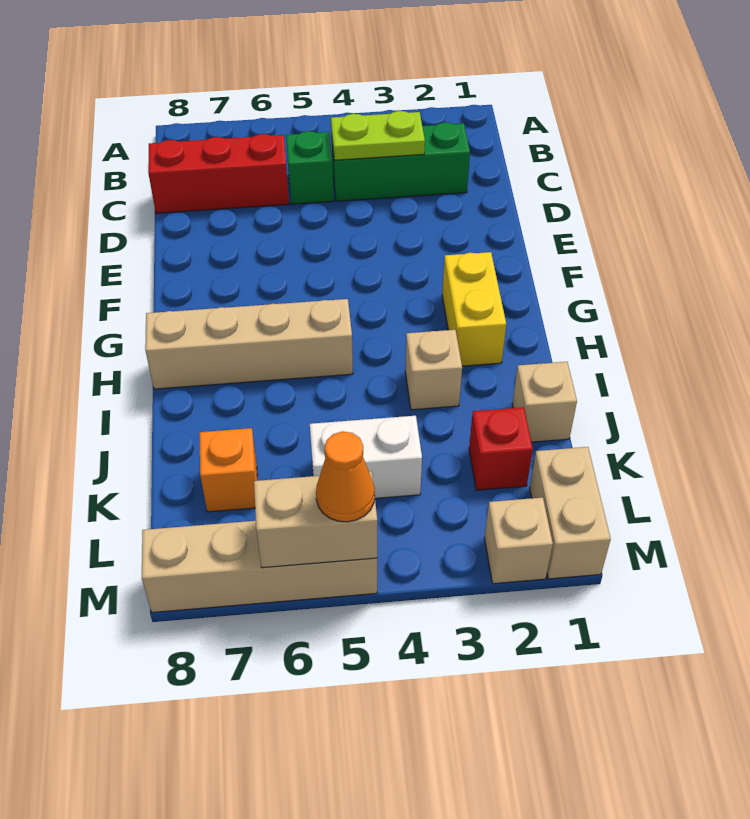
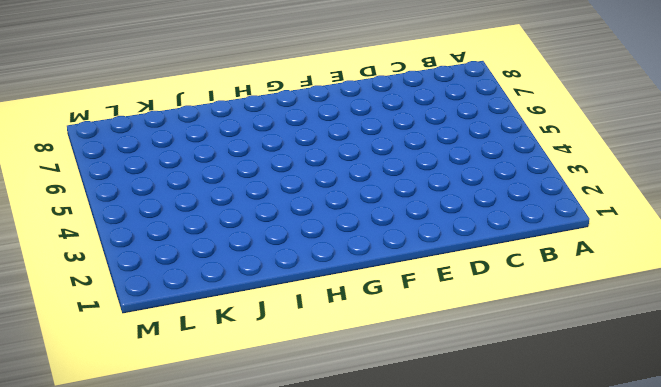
none -> green brick C2:C4 level 1
none -> green brick C5 level 1
none -> red brick C6:C8 level 1

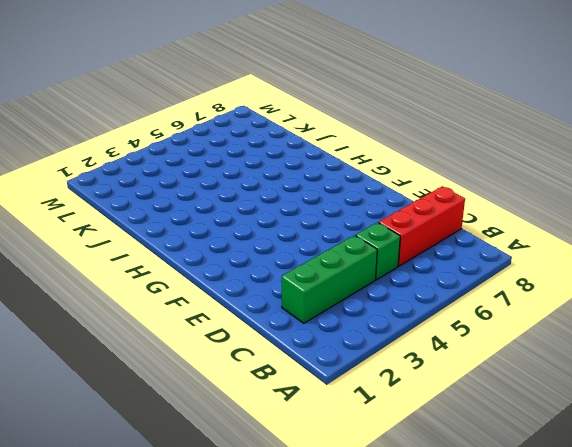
none -> yellow brick G2:H2 level 1
none -> tan brick H5:H8 level 1
none -> tan brick I3 level 1

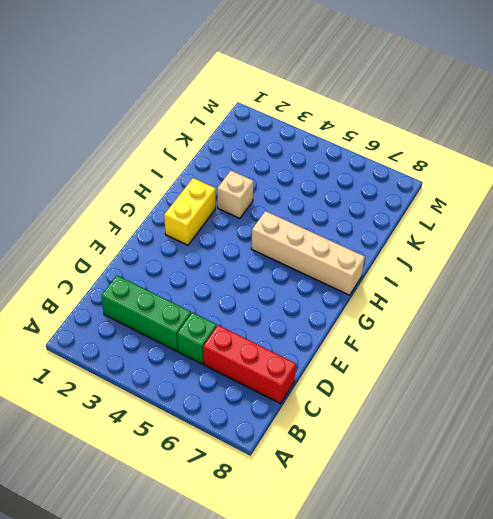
none -> tan brick J1 level 1
none -> red brick K2 level 1
none -> white brick K4:K5 level 1

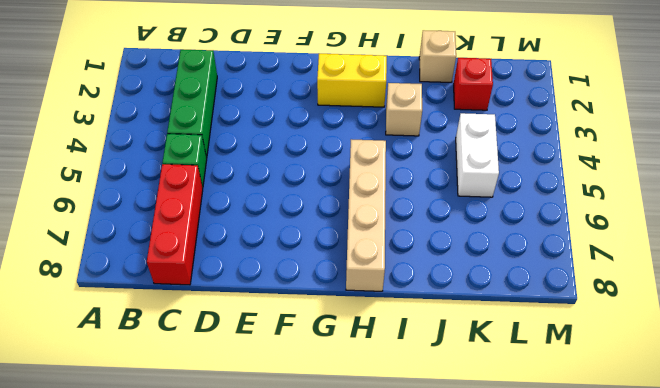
none -> orange brick K7 level 1
none -> tan brick L1:M1 level 1
none -> tan brick M2 level 1

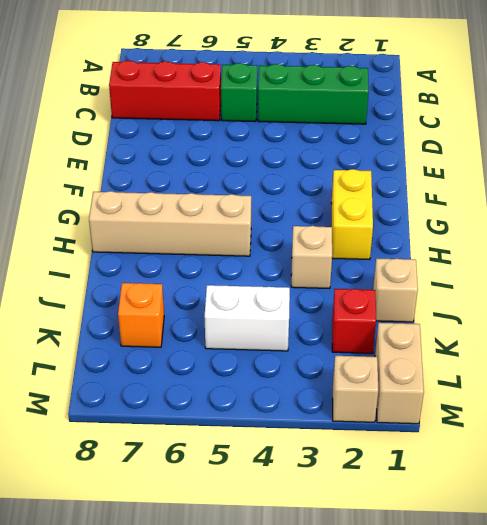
none -> tan brick M5:M8 level 1
none -> lime plate C3:C4 level 2
none -> tan brick M5:M6 level 2

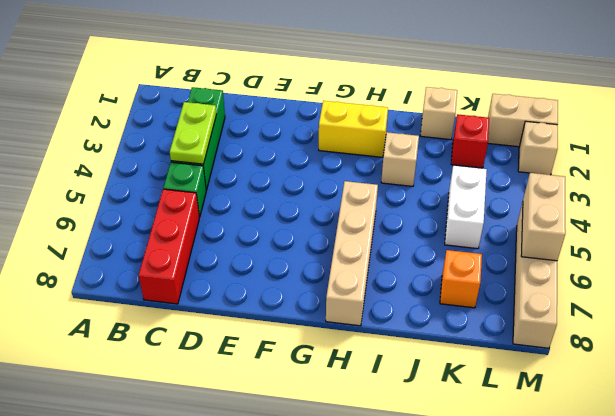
none -> orange cone M5 level 3

